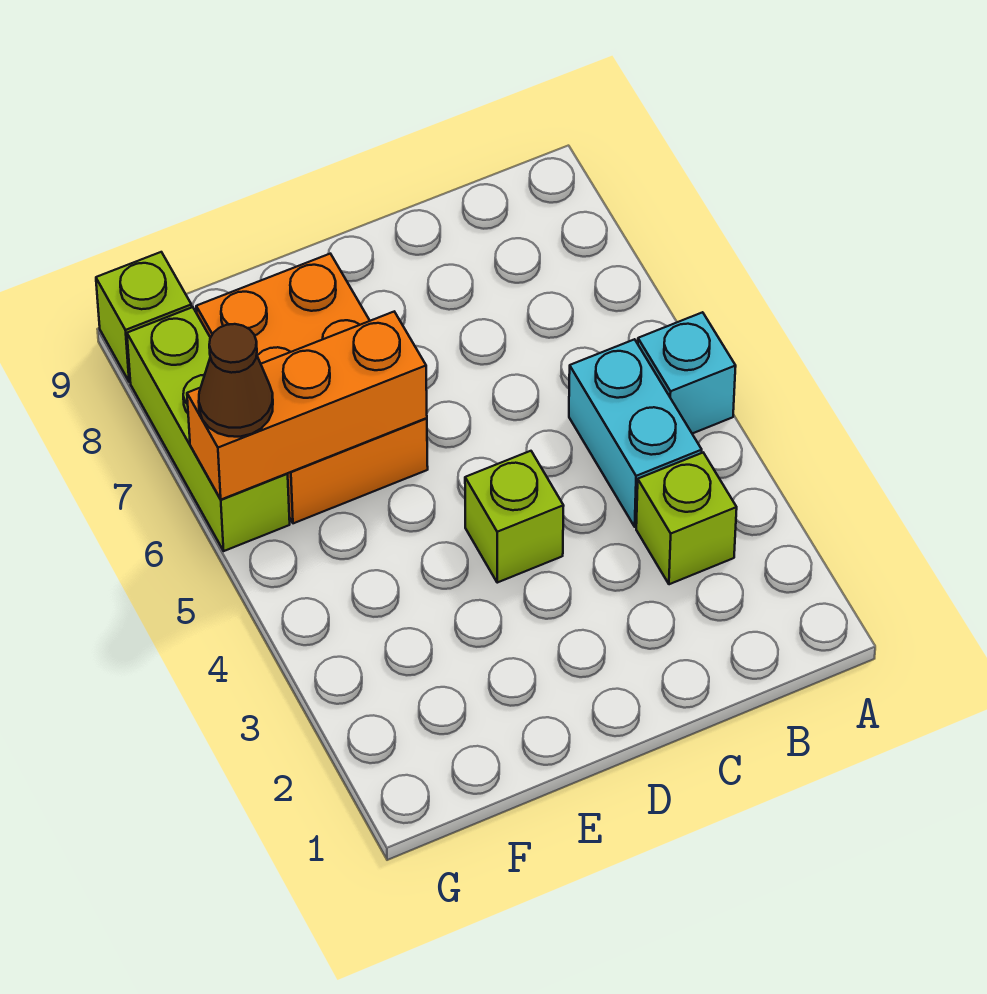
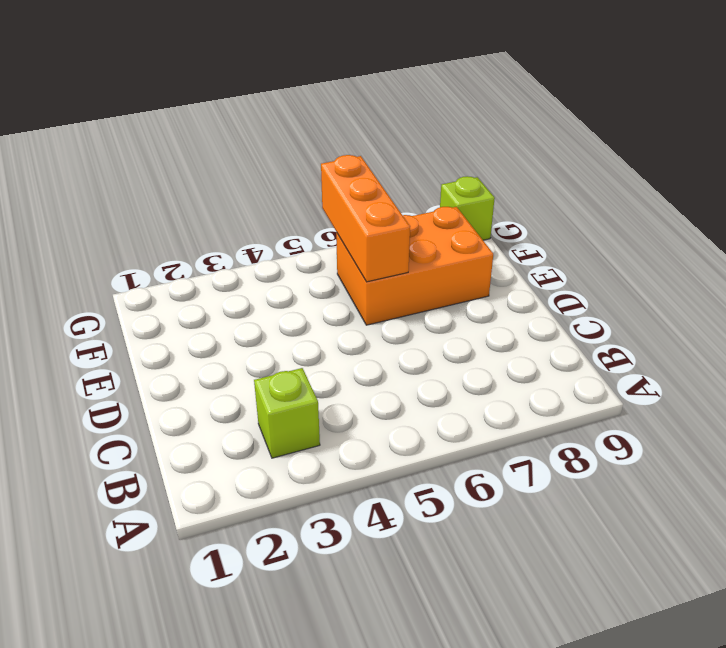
none -> cyan brick A5 level 1
none -> cyan brick B4:B5 level 1

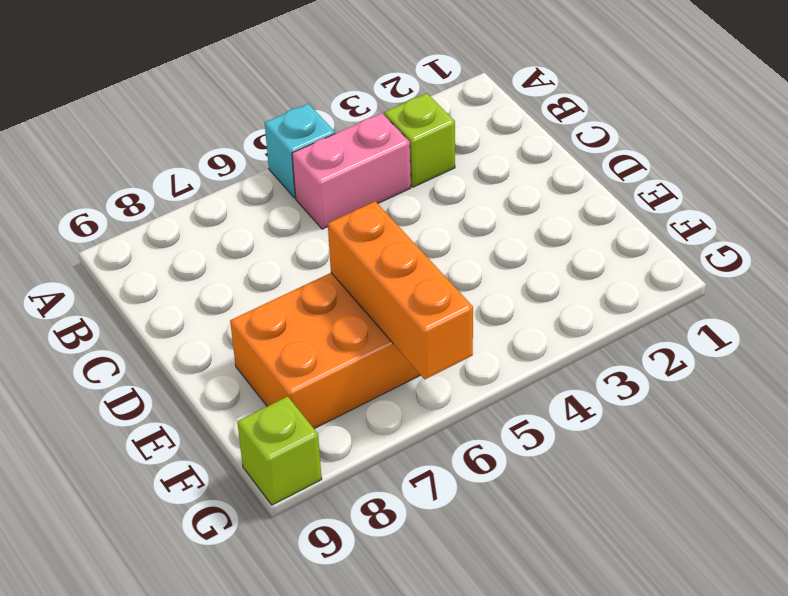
pink brick B4:B5 level 1 -> cyan brick B4:B5 level 1
none -> lime brick D4 level 1
none -> lime brick G6:G8 level 1

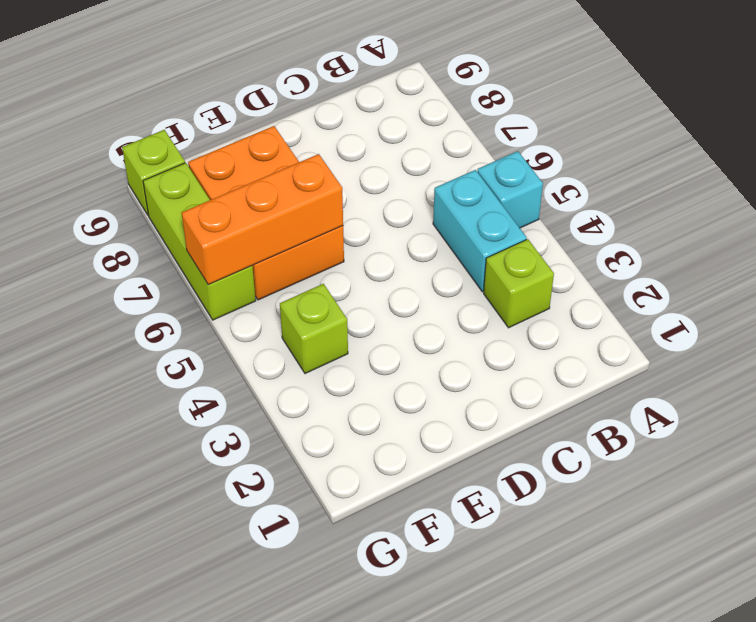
lime brick F4 level 1 -> lime brick D4 level 1
none -> brown cone G6 level 3

